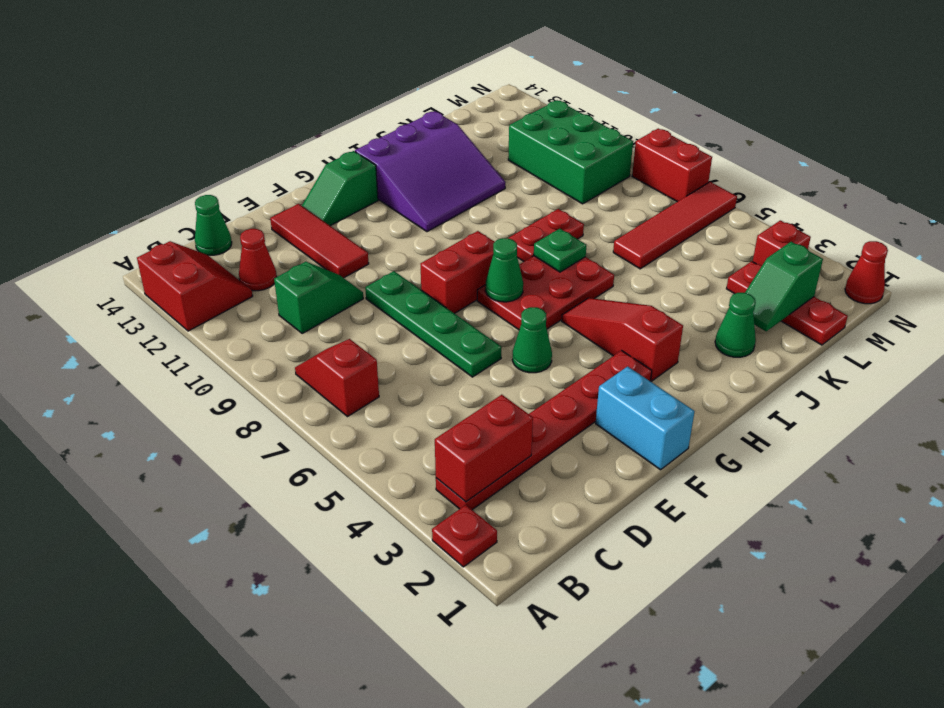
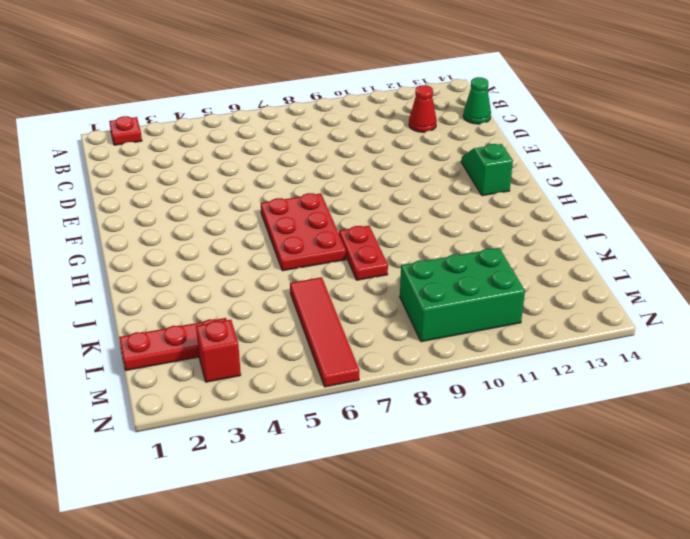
none -> red slope A12:B13 level 1 top A
none -> red plate B3:G3 level 1
none -> red slope B7:B8 level 1 top 7

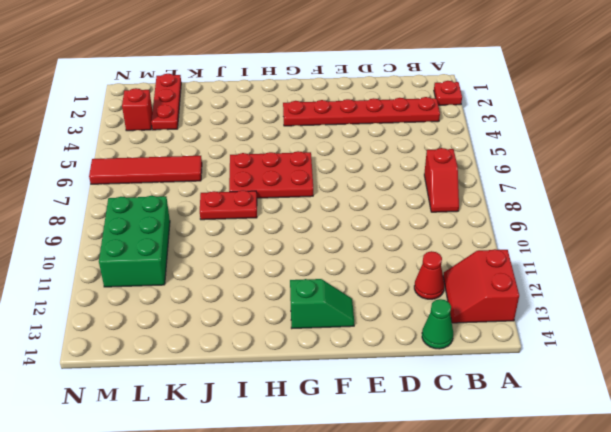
none -> green slope C10:D10 level 1 top C
none -> green plate E6:E9 level 1
none -> red tile E11:E13 level 1

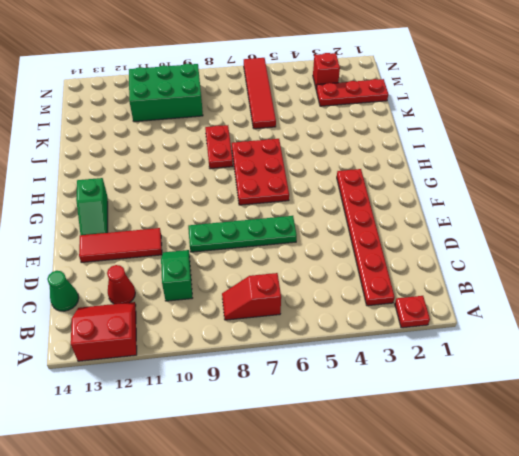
none -> cyan brick F1:F2 level 1
none -> green cone F5 level 1
none -> red brick F8:G8 level 1

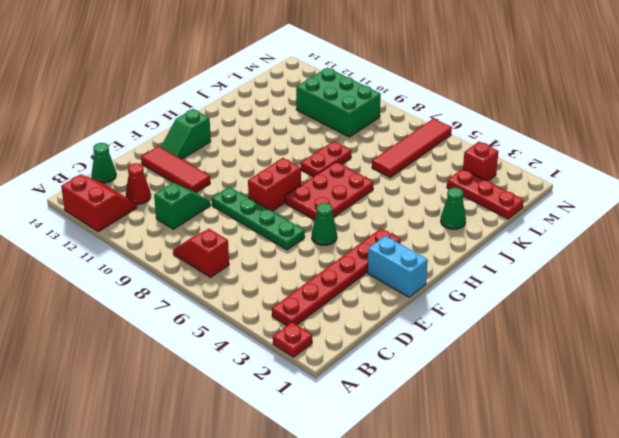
none -> red slope H3:H5 level 1 top 3
none -> purple slope H11:J13 level 1 top 13
none -> red cone N1 level 1

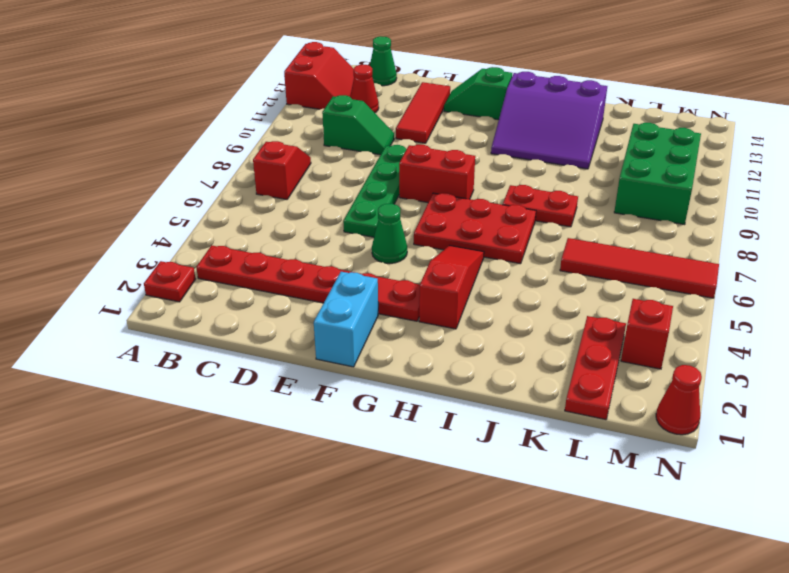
none -> green cone J2 level 1
none -> red brick N7:N8 level 1
none -> red brick B3:C3 level 2

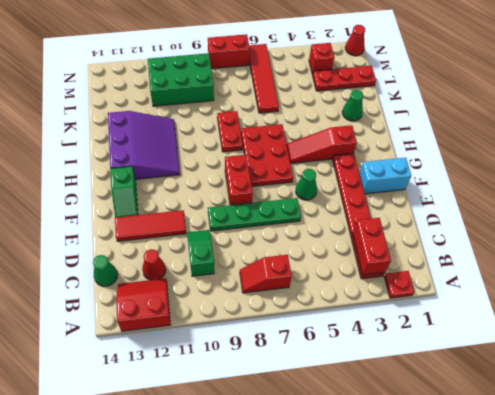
none -> green cone G7 level 2
none -> green plate I7 level 2
none -> green slope K2:L2 level 2 top L

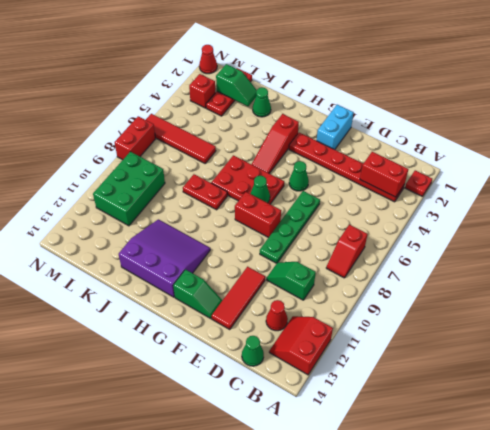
none -> green plate I7 level 2

